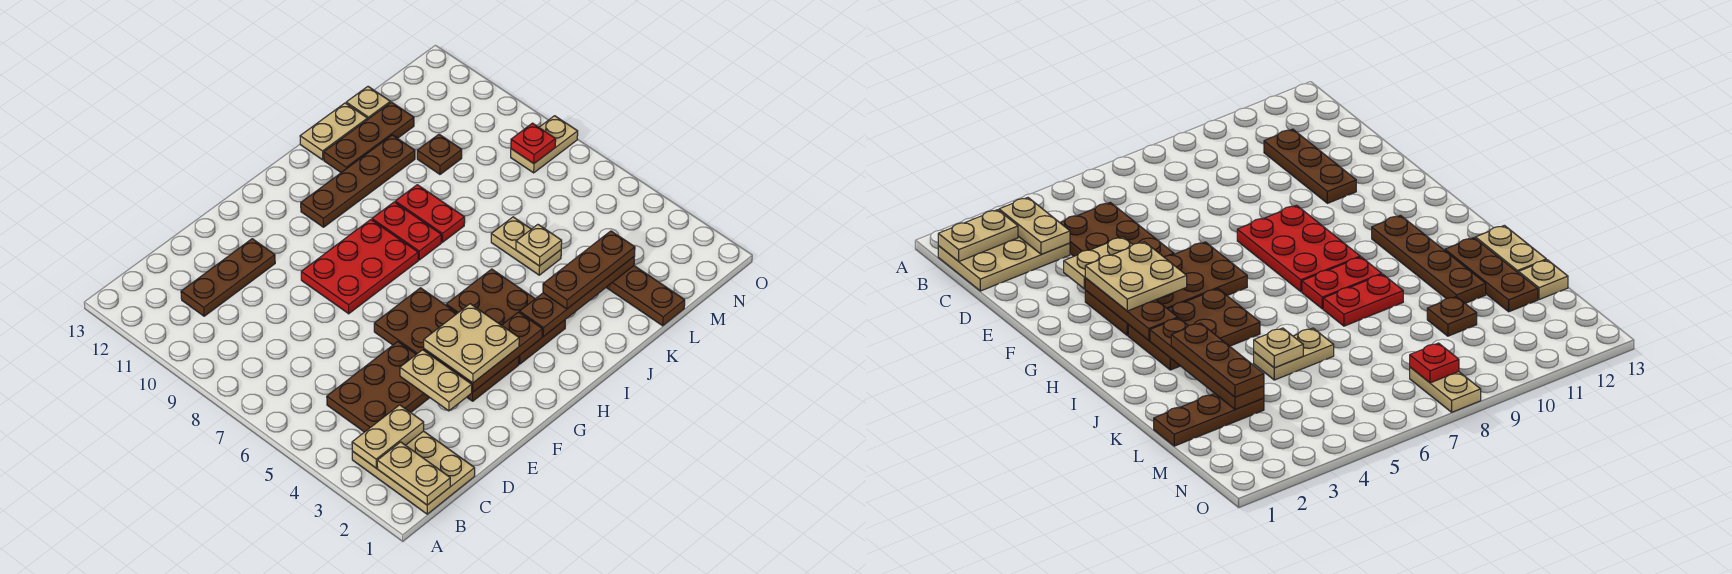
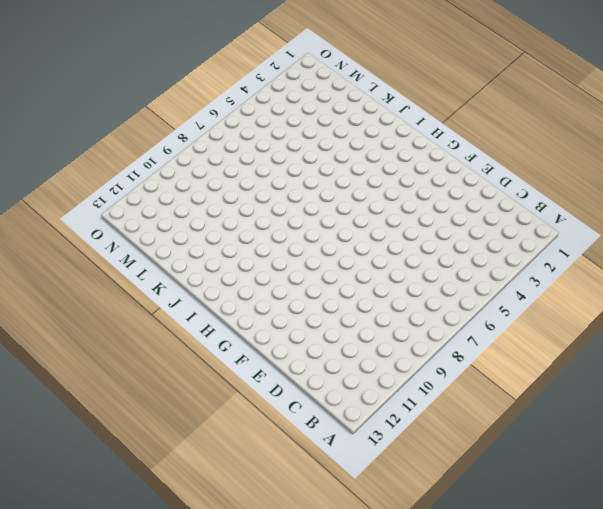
none -> tan plate B1:C3 level 1
none -> brown plate C4:E5 level 1
none -> brown plate C11:E11 level 1

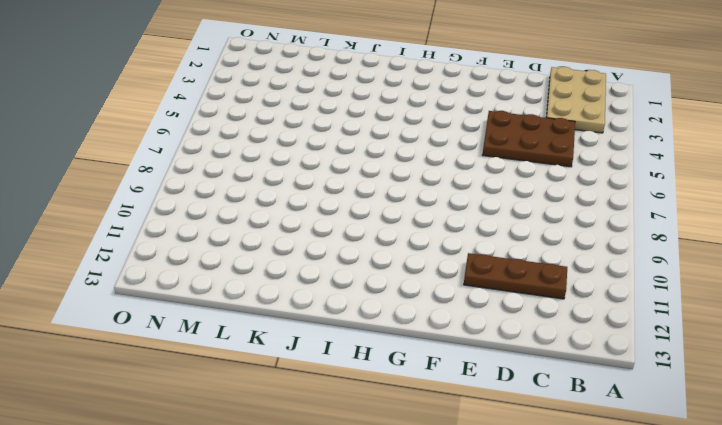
none -> brown plate F3:G6 level 1
none -> red plate F8:H9 level 1
none -> brown plate H3:I5 level 1

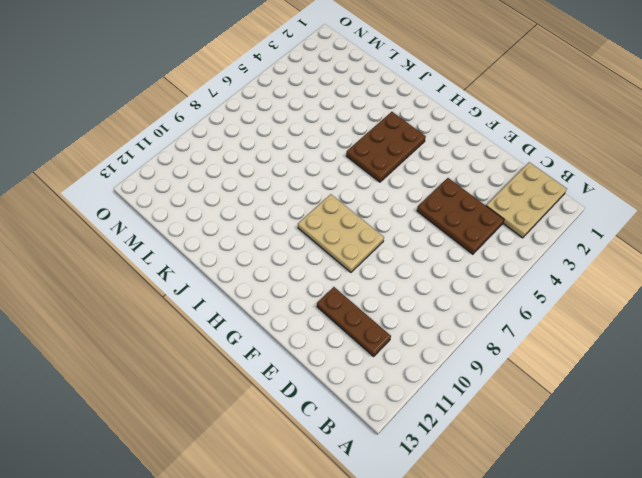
tan plate F8:H9 level 1 -> red plate F8:H9 level 1
none -> brown plate F3:G6 level 1
none -> brown plate H11:K11 level 1
none -> red plate I8:I9 level 1

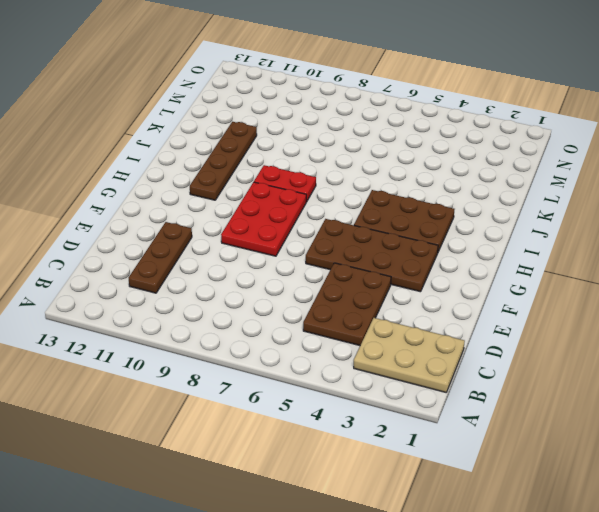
none -> red plate J8:J9 level 1
none -> brown plate J12:L12 level 1
none -> tan plate J13:K13 level 1

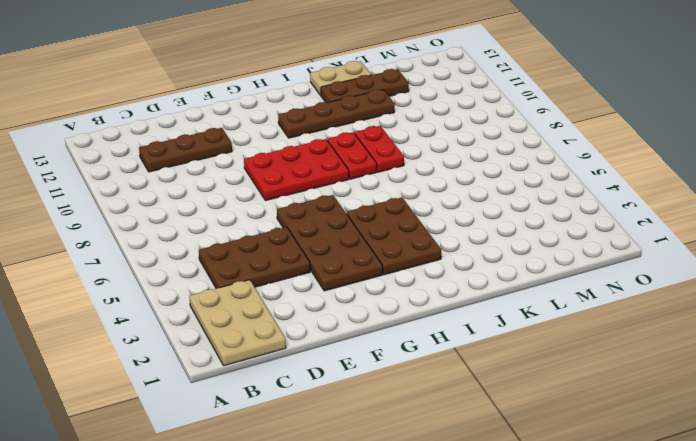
none -> tan plate K5:K6 level 1
none -> brown plate L1:L3 level 1
none -> brown plate L10 level 1

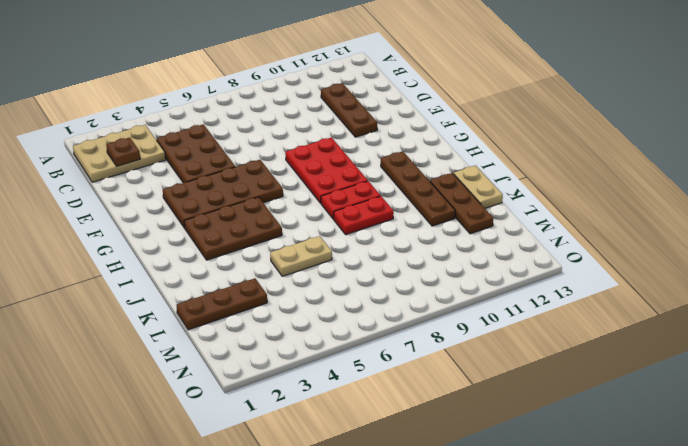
brown plate C2 level 2 -> brown plate L10 level 1
none -> tan plate L13 level 1
none -> tan plate N8:O8 level 1
none -> tan plate B1:B2 level 2

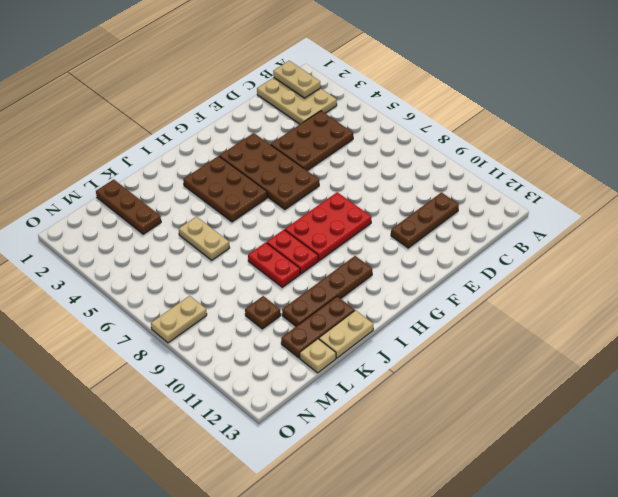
none -> tan plate B3:C3 level 2
none -> tan plate E3:E4 level 2
none -> brown plate F3:H3 level 2

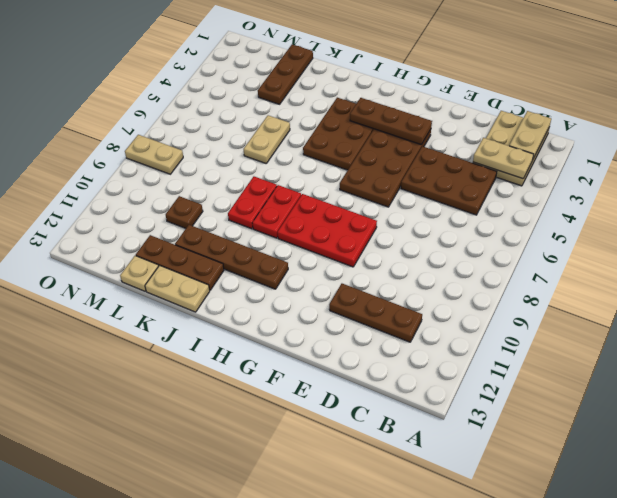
none -> tan plate E3:E4 level 2
none -> brown plate I3:L3 level 2
none -> tan plate K5 level 2

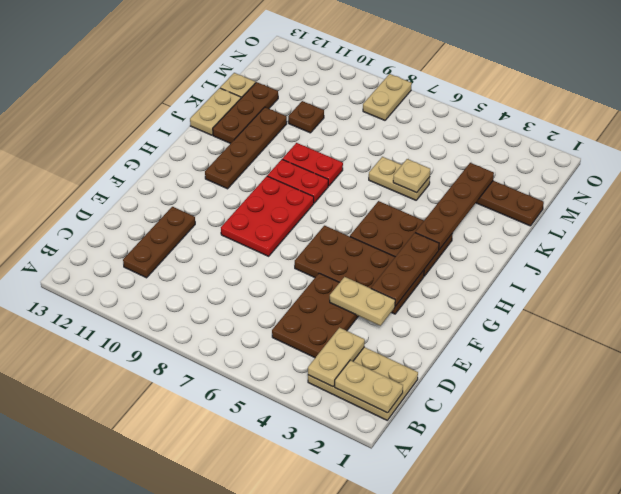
none -> red plate N8 level 2
none -> tan plate F3:G4 level 3
none -> brown plate J3:L3 level 3

